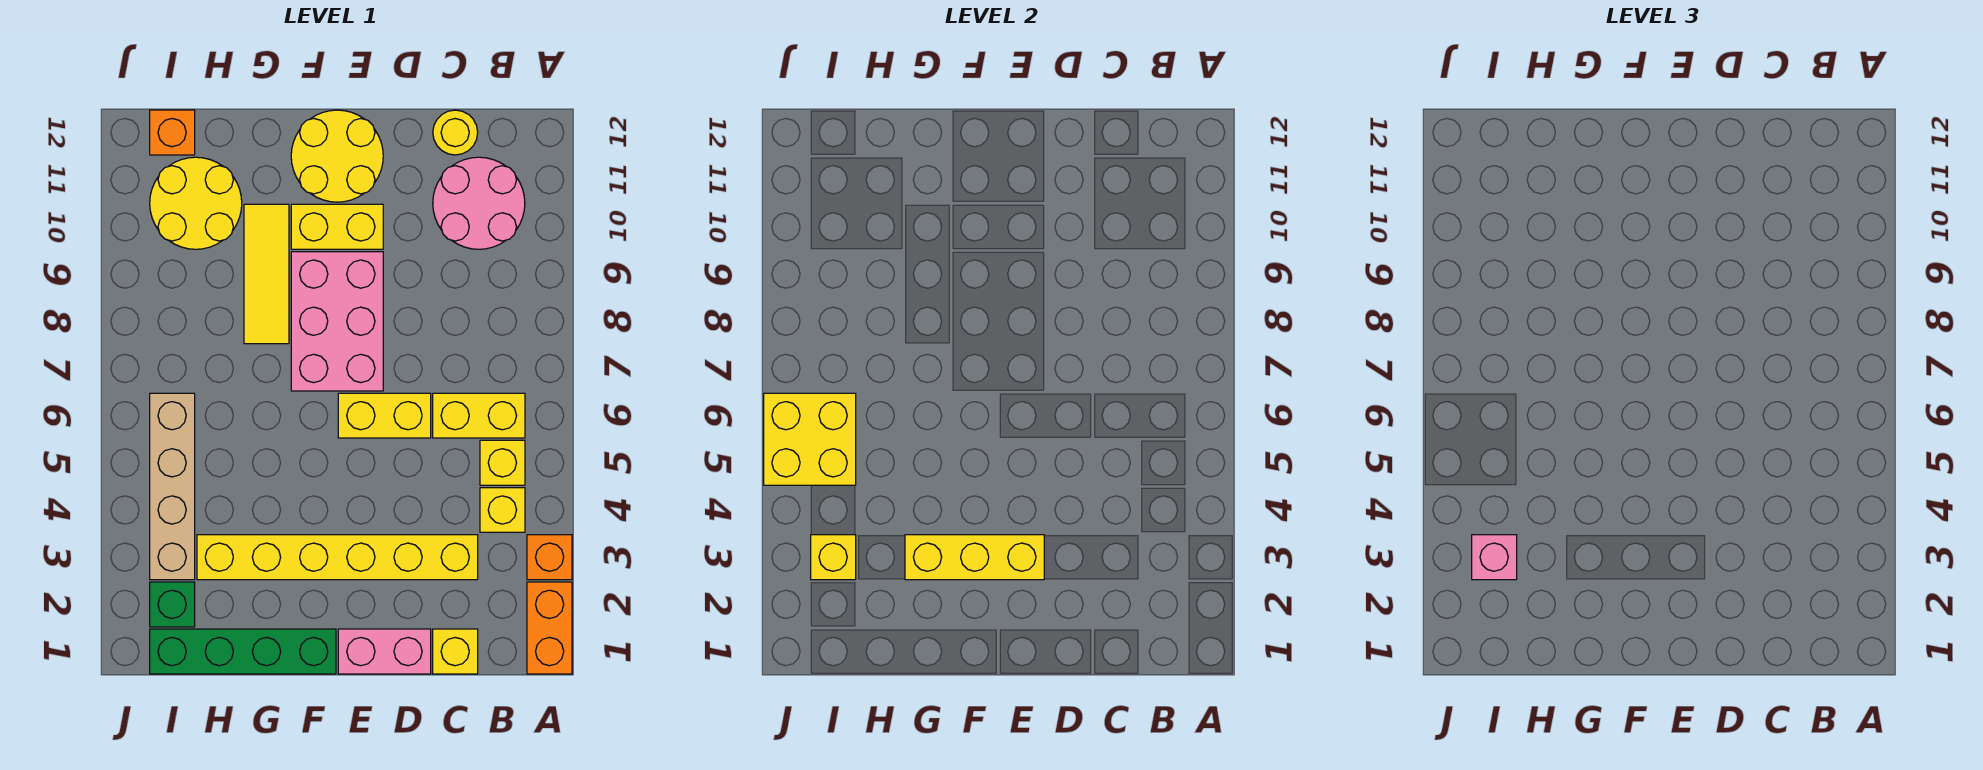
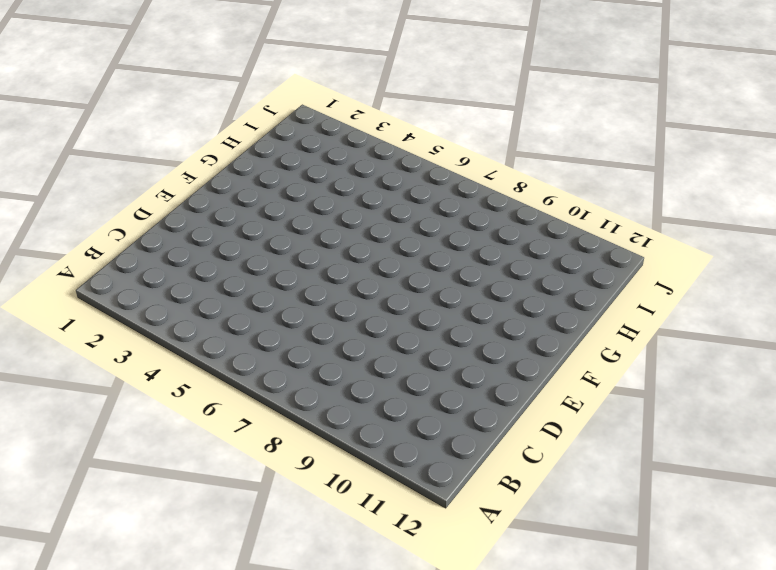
none -> orange brick A1:A2 level 1
none -> orange brick A3 level 1
none -> yellow brick B4 level 1

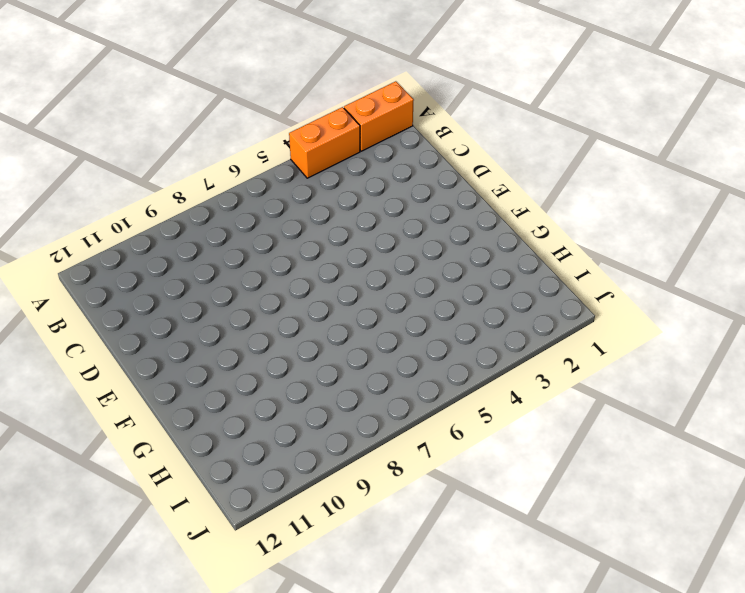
orange brick A3:A4 level 1 -> orange brick A3 level 1
none -> yellow brick B4 level 1
none -> yellow brick B5 level 1
none -> yellow brick B6:C6 level 1

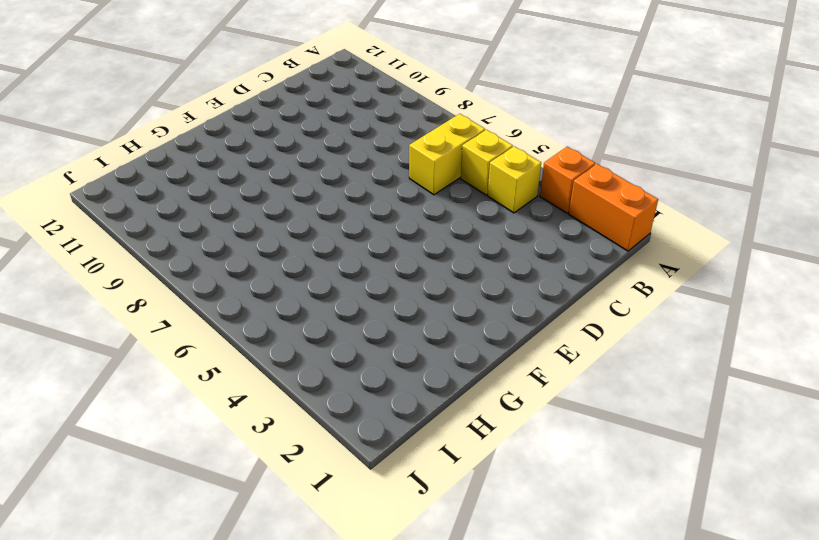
none -> pink round brick B10:C11 level 1
none -> yellow brick C1 level 1
none -> yellow brick C3:H3 level 1

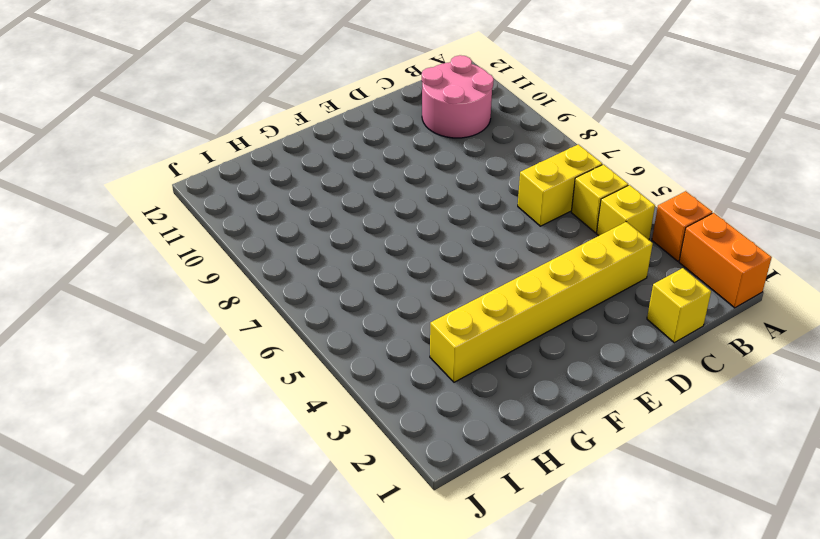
none -> yellow round brick C12 level 1
none -> pink brick D1:E1 level 1
none -> yellow brick D6:E6 level 1

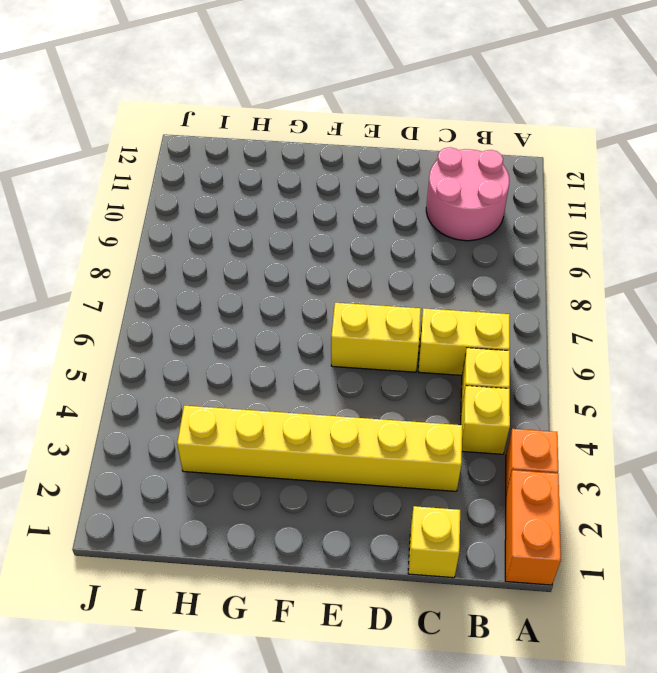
none -> yellow round brick C12 level 1
none -> pink brick D1:E1 level 1
none -> pink brick E7:F9 level 1

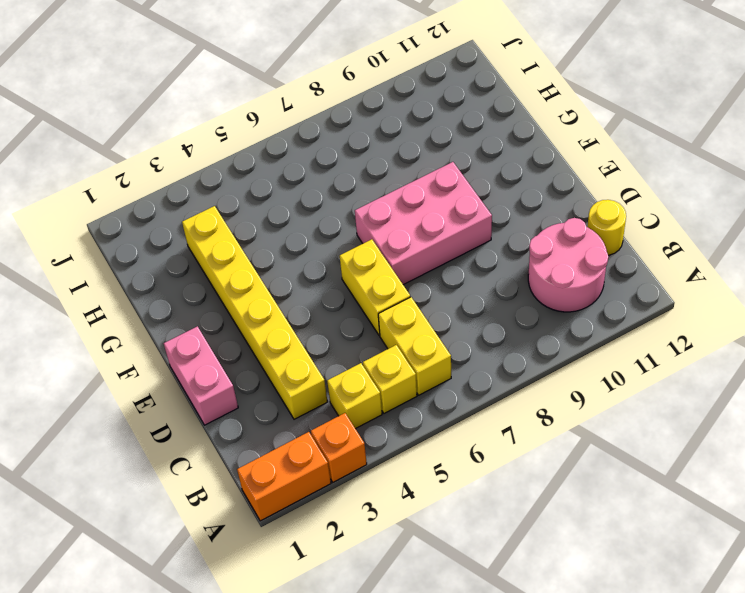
none -> yellow brick C1 level 1
none -> yellow brick E10:F10 level 1
none -> yellow round brick E11:F12 level 1

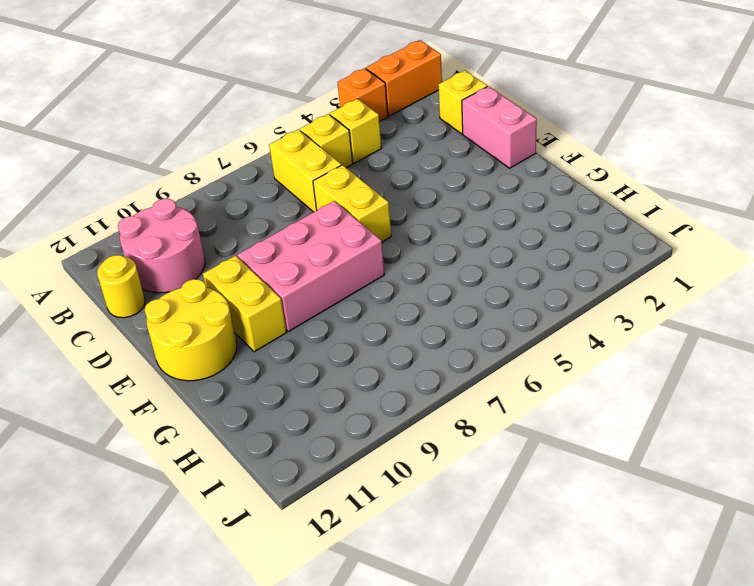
none -> yellow brick C3:H3 level 1
none -> green brick F1:I1 level 1
none -> yellow tile G8:G10 level 1

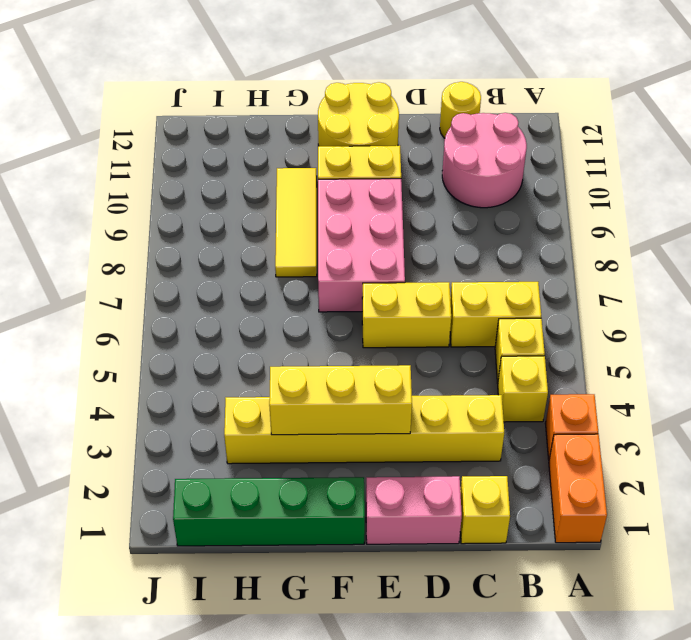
none -> yellow round brick H10:I11 level 1
none -> green brick I2 level 1
none -> tan brick I3:I6 level 1

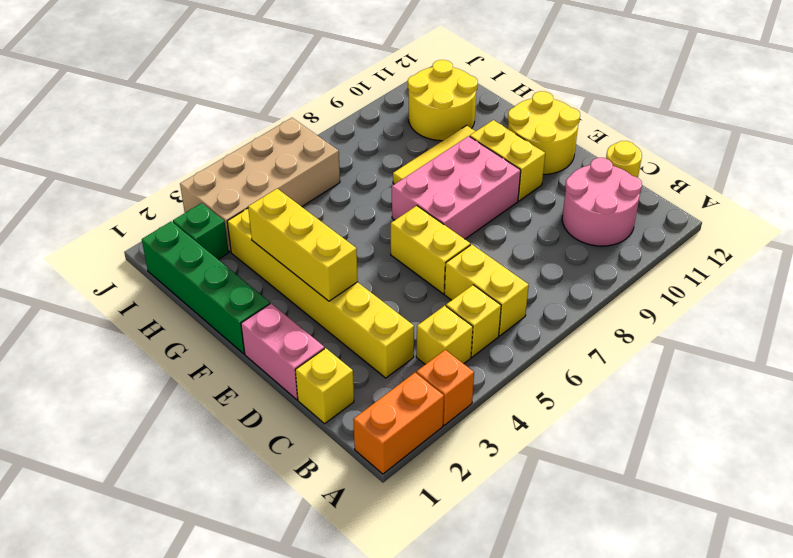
tan brick I3:J6 level 1 -> tan brick I3:I6 level 1
none -> orange brick I12 level 1
none -> yellow brick I3 level 2
none -> yellow brick I5:J6 level 2

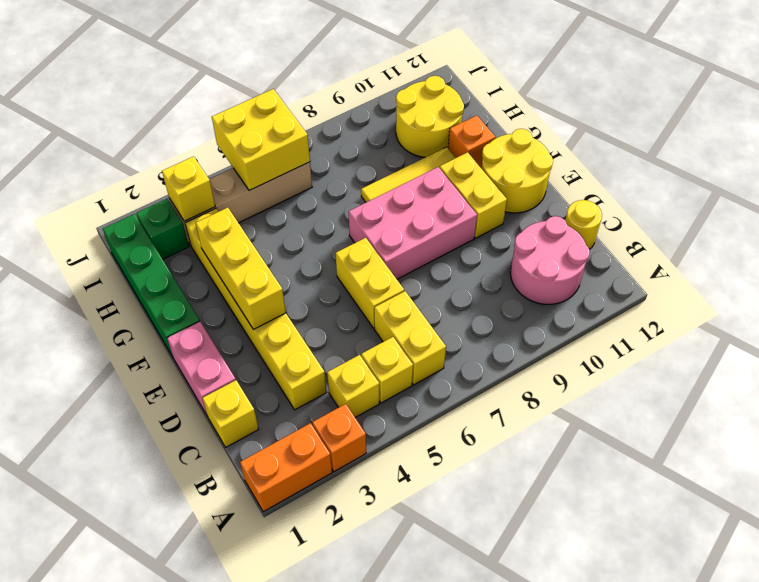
orange brick G11 level 1 -> orange brick I12 level 1
none -> pink brick I3 level 3

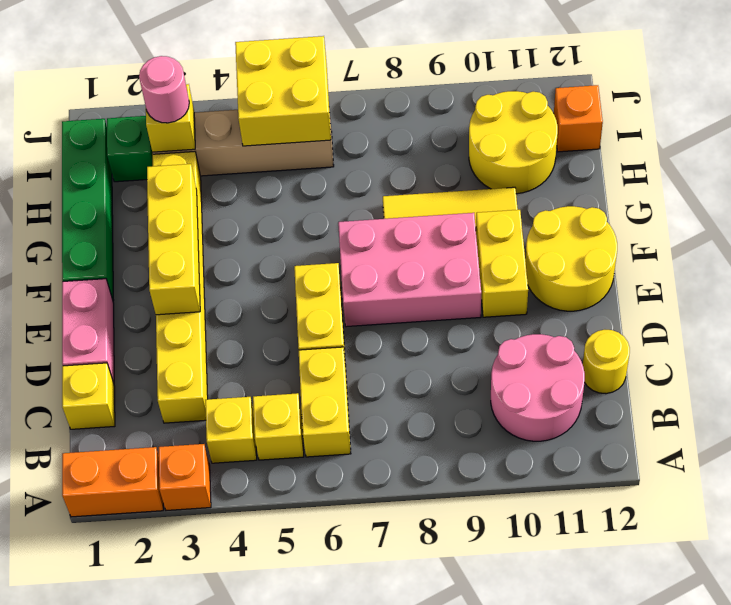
pink round brick I3 level 3 -> pink brick I3 level 3

